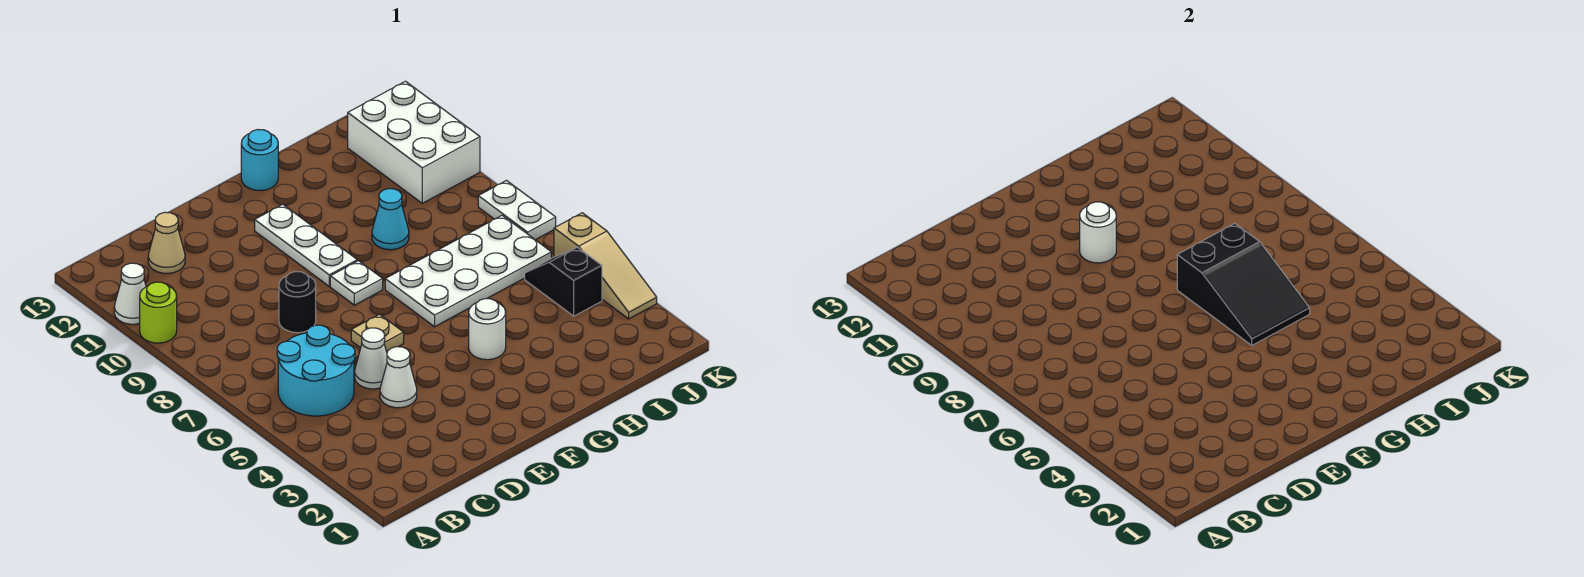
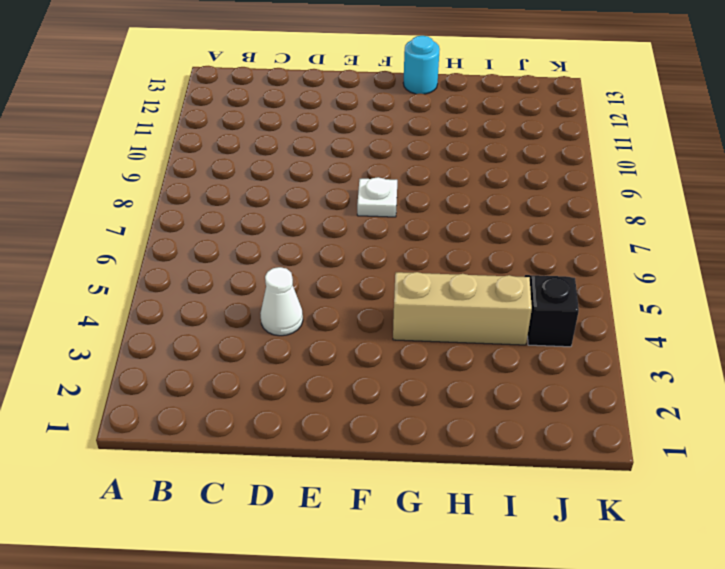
tan brick G4:I4 level 1 -> white round brick G4 level 1
none -> lime round brick A10 level 1
none -> white cone A11 level 1
none -> cyan round brick B5:C6 level 1

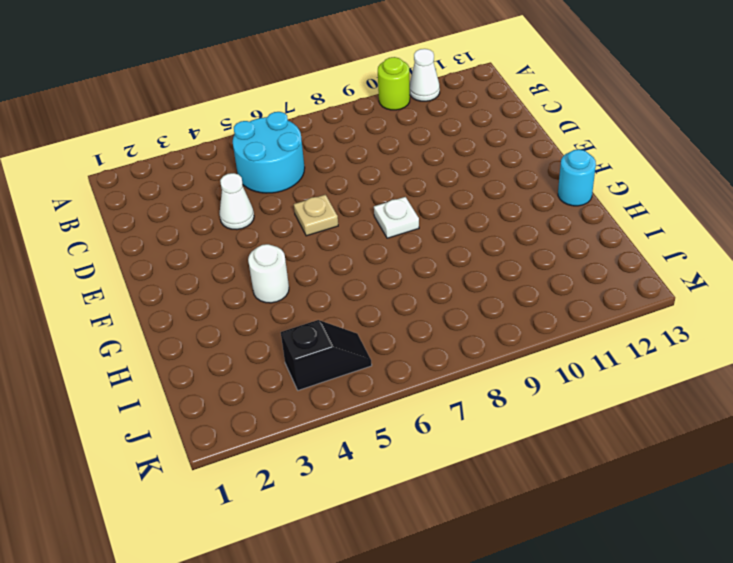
none -> tan cone C12 level 1
none -> white cone D5 level 1
none -> black round brick D8 level 1

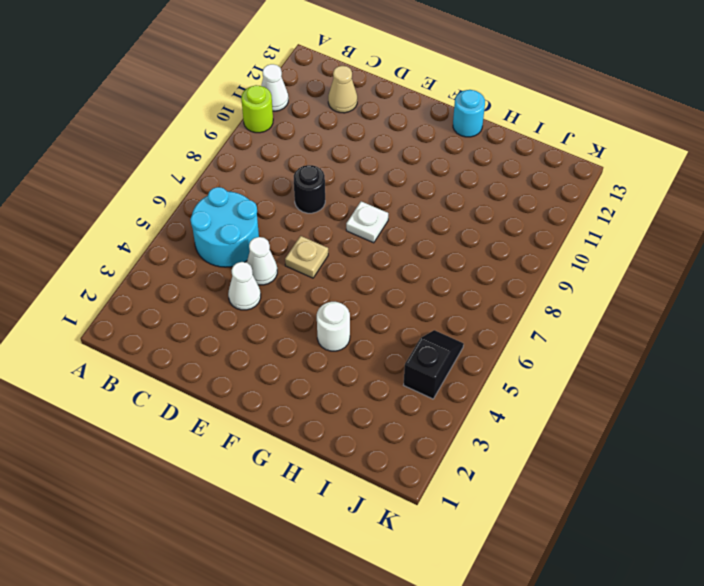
none -> white plate F9:F11 level 1
none -> white plate G6:J7 level 1
none -> cyan cone H9 level 1

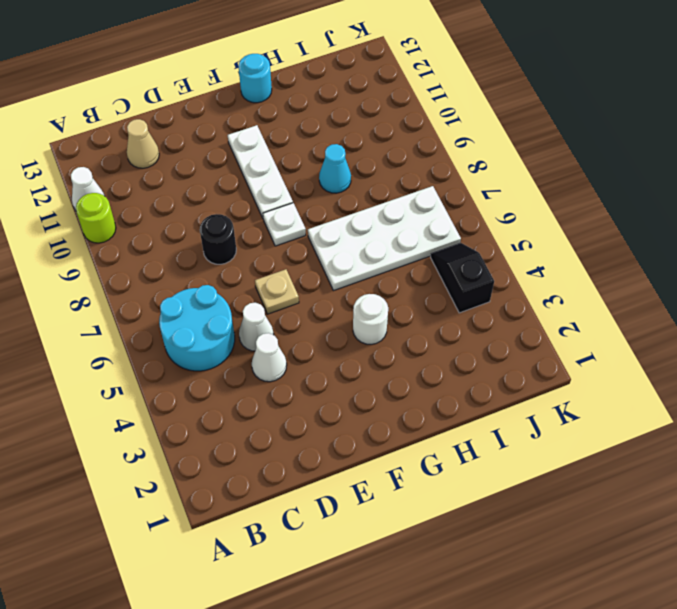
none -> white brick J10:K12 level 1
none -> tan slope K3:K5 level 1 top 5
none -> white plate K7:K8 level 1

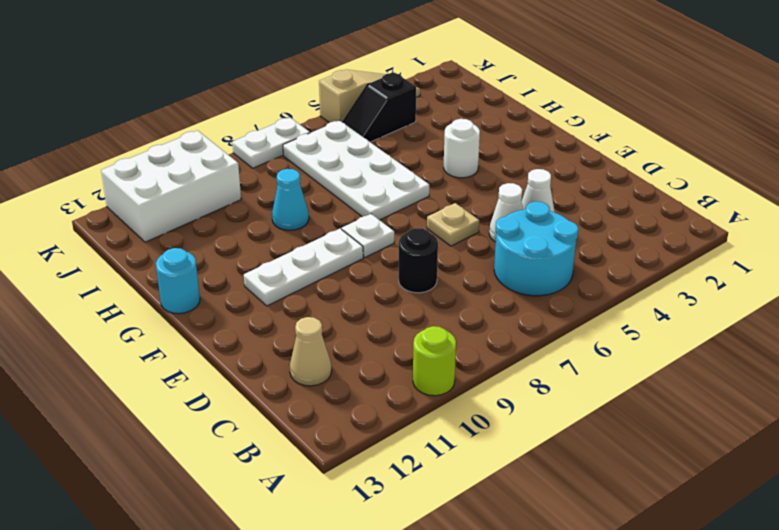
none -> white cone A11 level 1
none -> white round brick F10 level 2
none -> black slope G5:H7 level 2 top 7

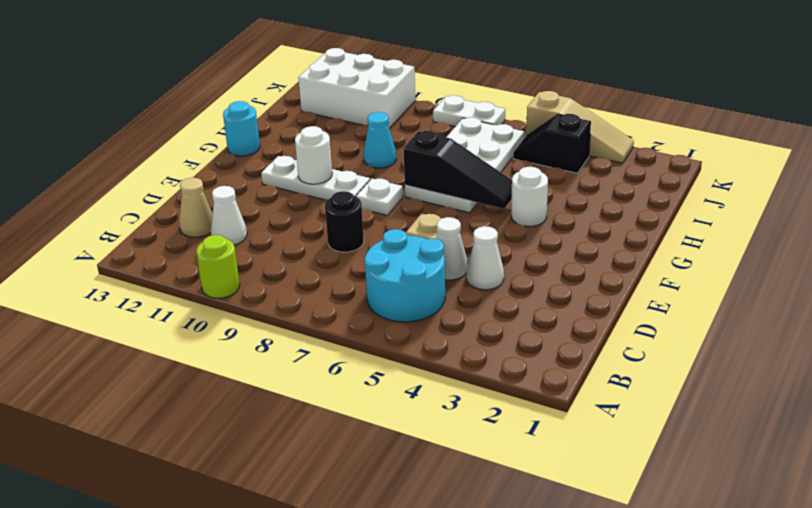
white cone C11 level 1 -> white cone A11 level 1
black slope G5:G7 level 2 top 7 -> black slope G5:H7 level 2 top 7

